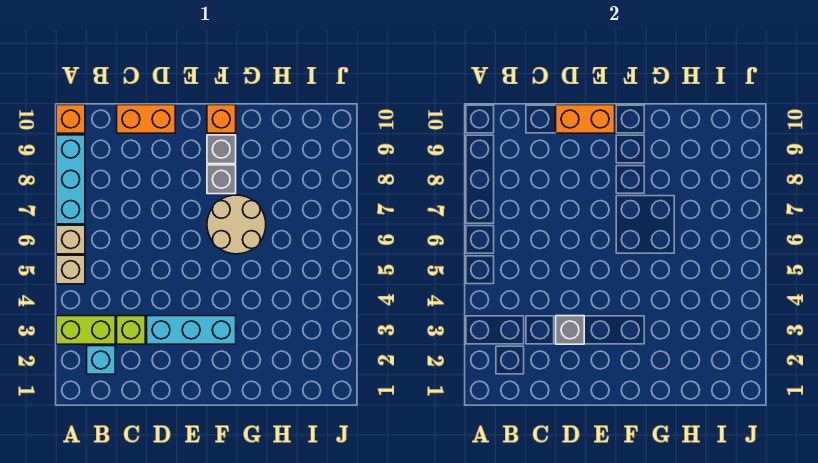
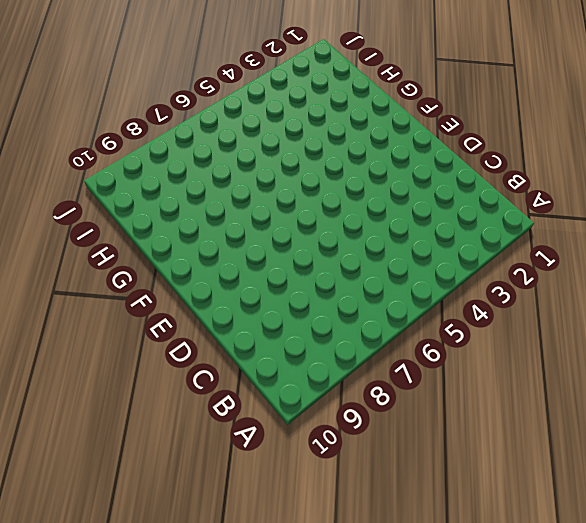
none -> lime brick A3:B3 level 1
none -> tan brick A5 level 1
none -> tan brick A6 level 1

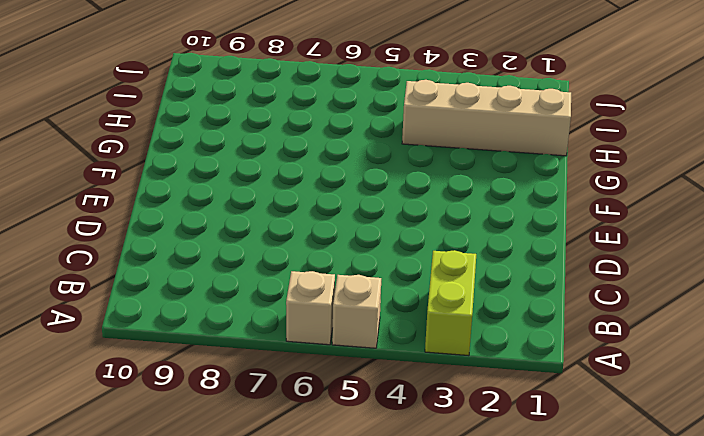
tan brick H1:H4 level 1 -> none
none -> cyan brick A7:A9 level 1
none -> orange brick A10 level 1
none -> cyan brick B2 level 1

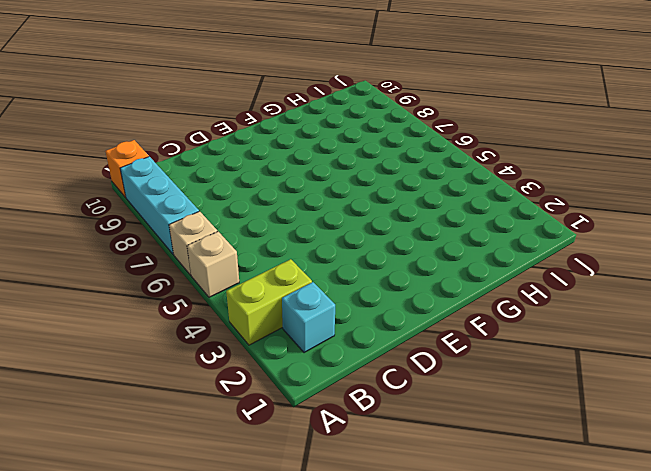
none -> lime brick C3 level 1
none -> orange brick C10:D10 level 1
none -> cyan brick D3:F3 level 1

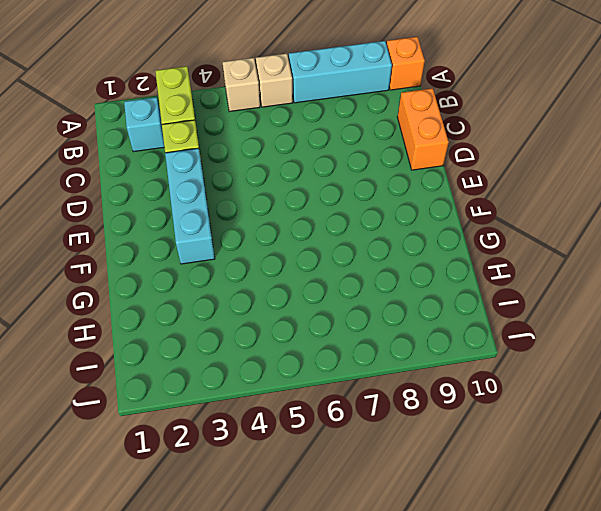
none -> tan round brick F6:G7 level 1
none -> grey brick F8 level 1
none -> grey brick F9 level 1

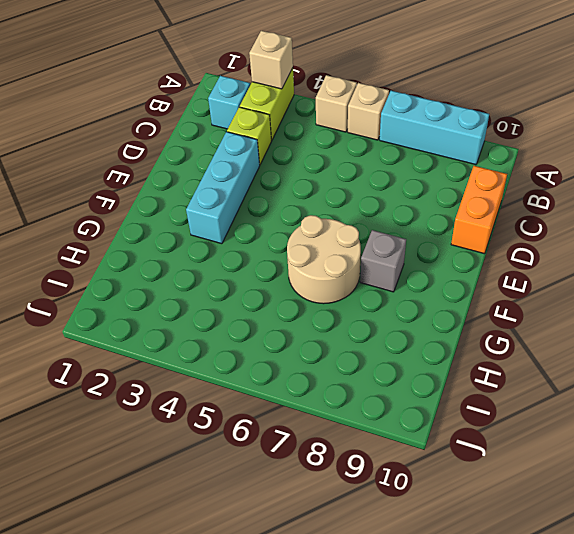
tan brick A3 level 2 -> none
none -> orange brick A10 level 1
none -> grey brick F9 level 1
none -> orange brick F10 level 1

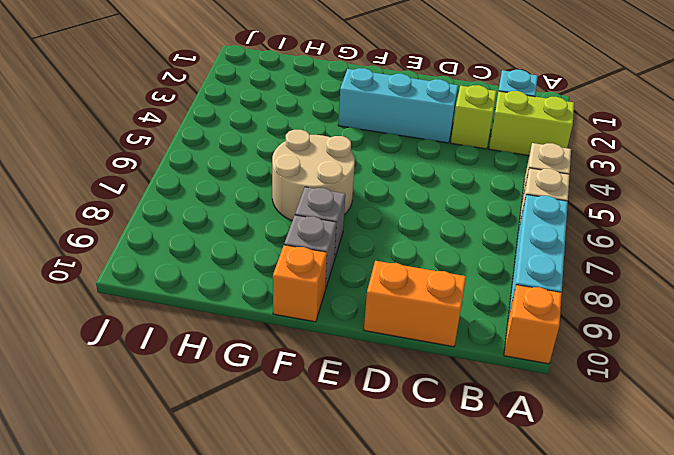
none -> grey brick D3 level 2
none -> orange brick D10:E10 level 2

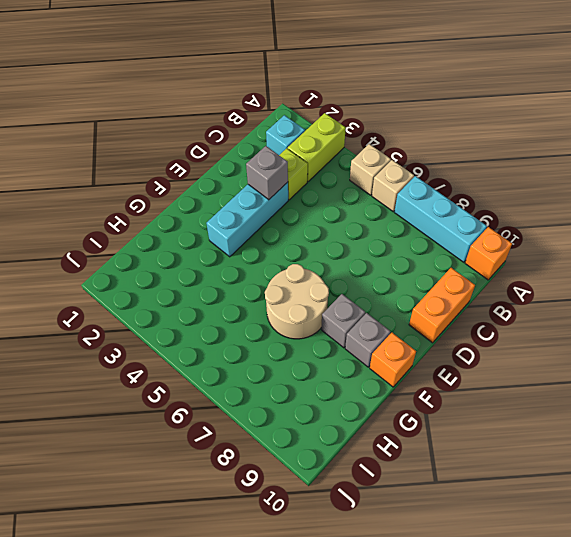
none -> orange brick D10:E10 level 2

